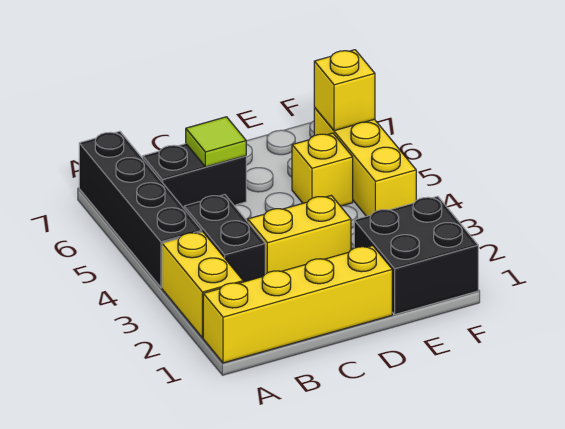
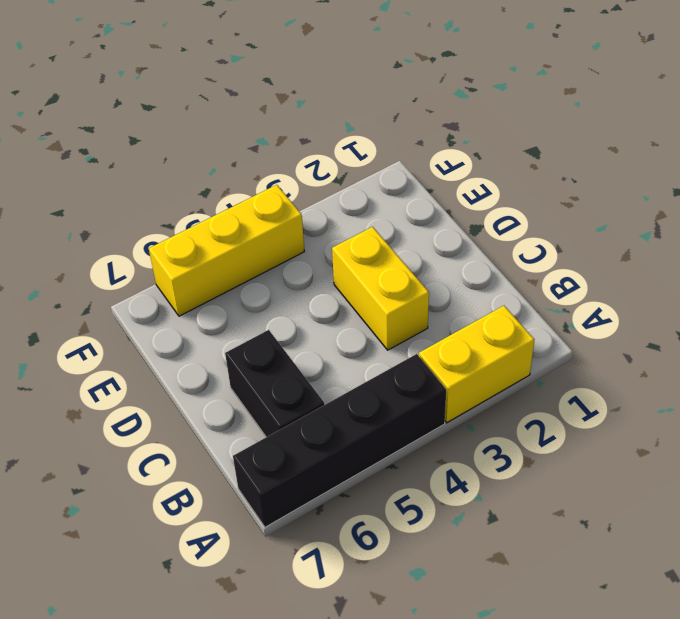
none -> yellow brick A1:D1 level 1
none -> black brick B3:B4 level 1

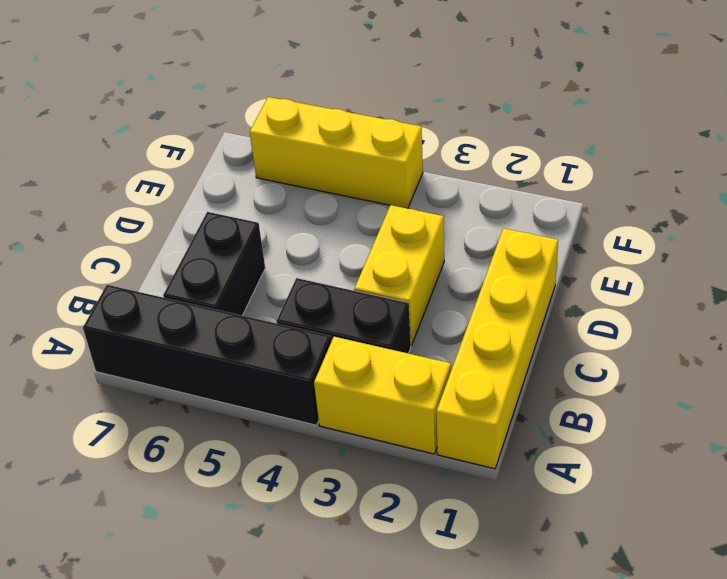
none -> black brick E1:F2 level 1
none -> yellow brick E5 level 1

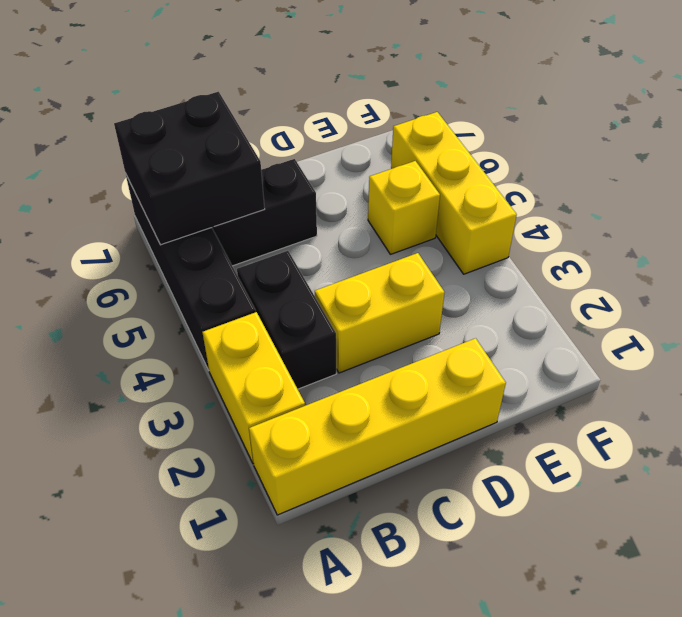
black brick A6:B7 level 2 -> black brick E1:F2 level 1
none -> lime tile C6 level 2
none -> yellow brick F6 level 2

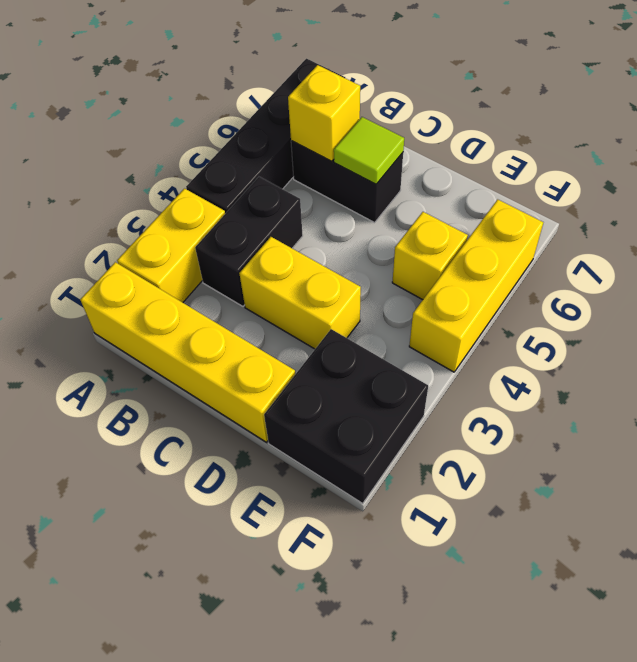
yellow brick B6 level 2 -> yellow brick F6 level 2

